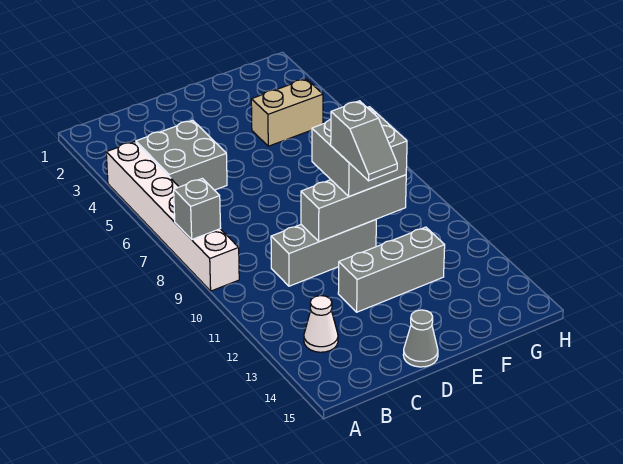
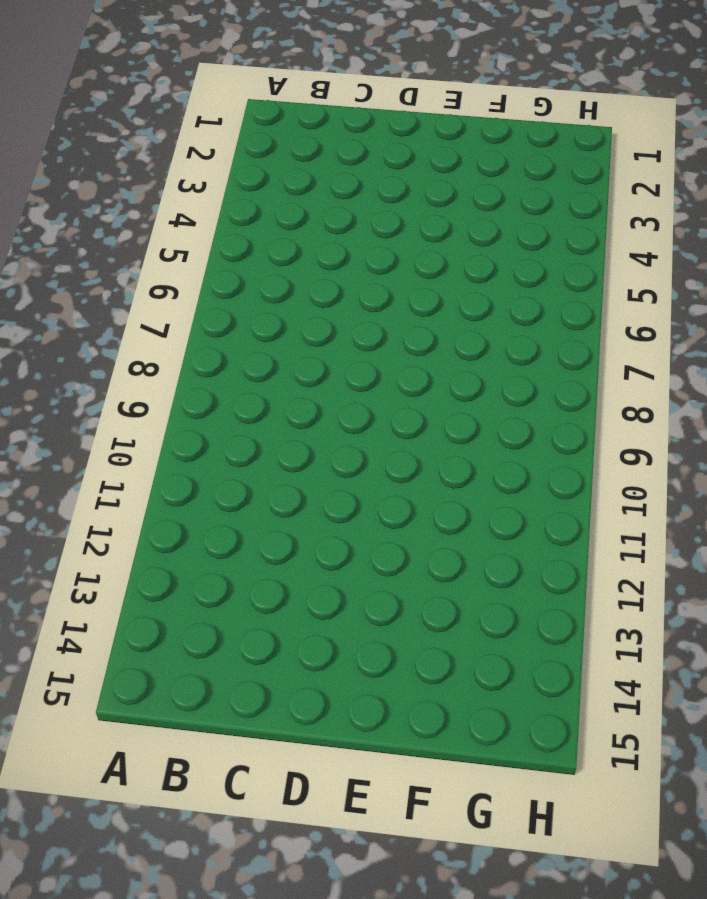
none -> white brick A4:A9 level 1
none -> grey brick B4:C5 level 1

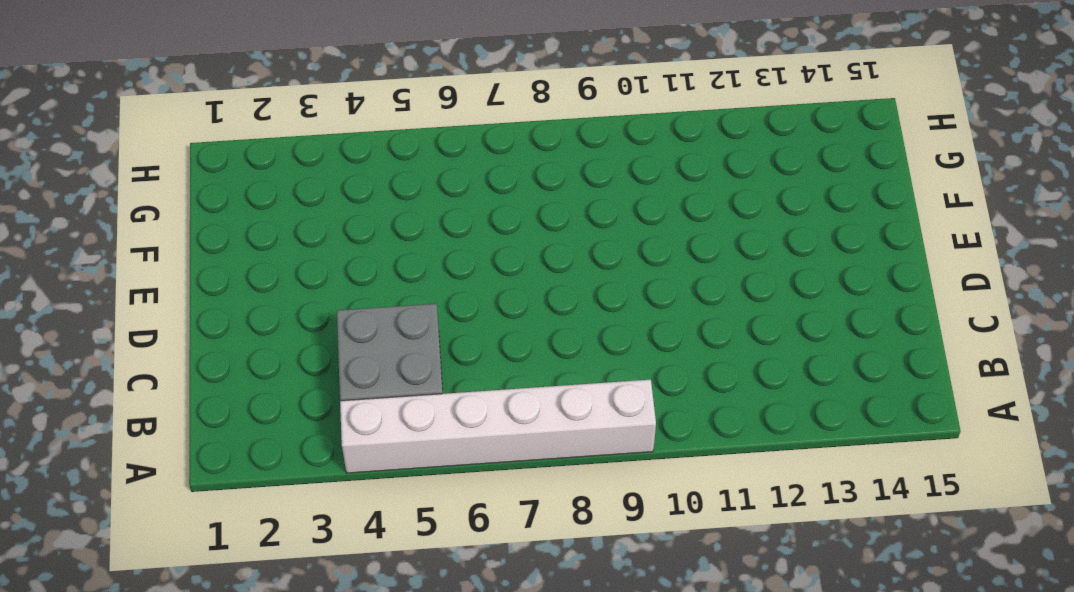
none -> white cone B13 level 1
none -> grey brick C10:E10 level 1

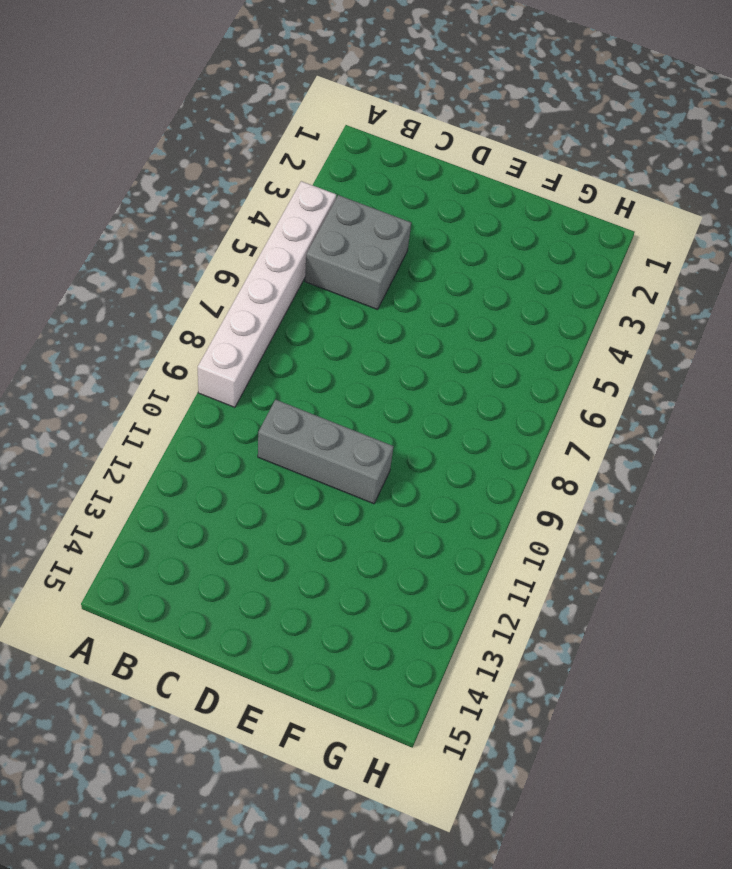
none -> white cone B13 level 1
none -> grey brick D12:F12 level 1

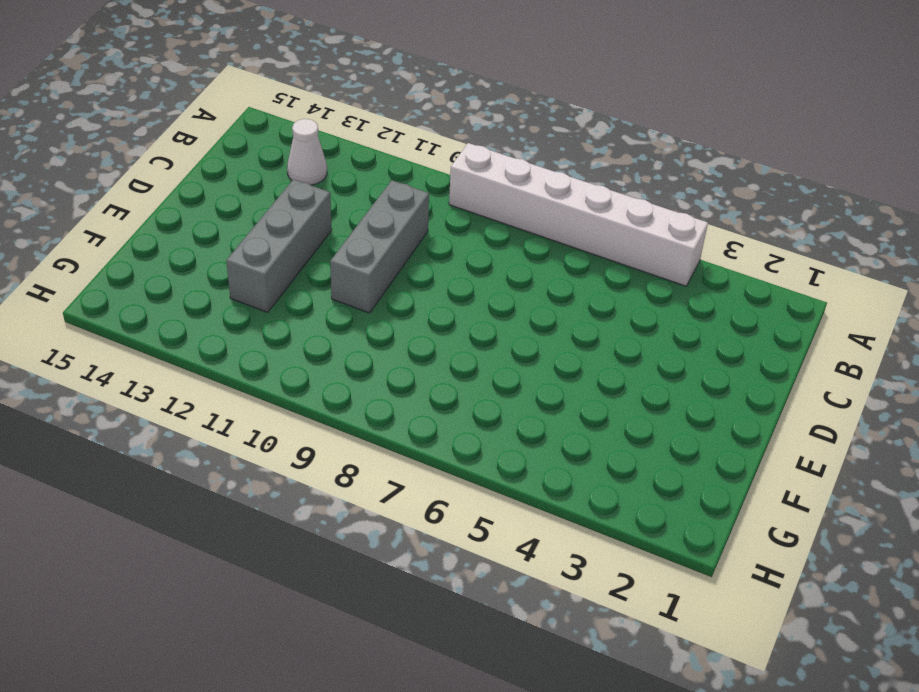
none -> grey brick B4:C5 level 1
none -> grey cone D15 level 1

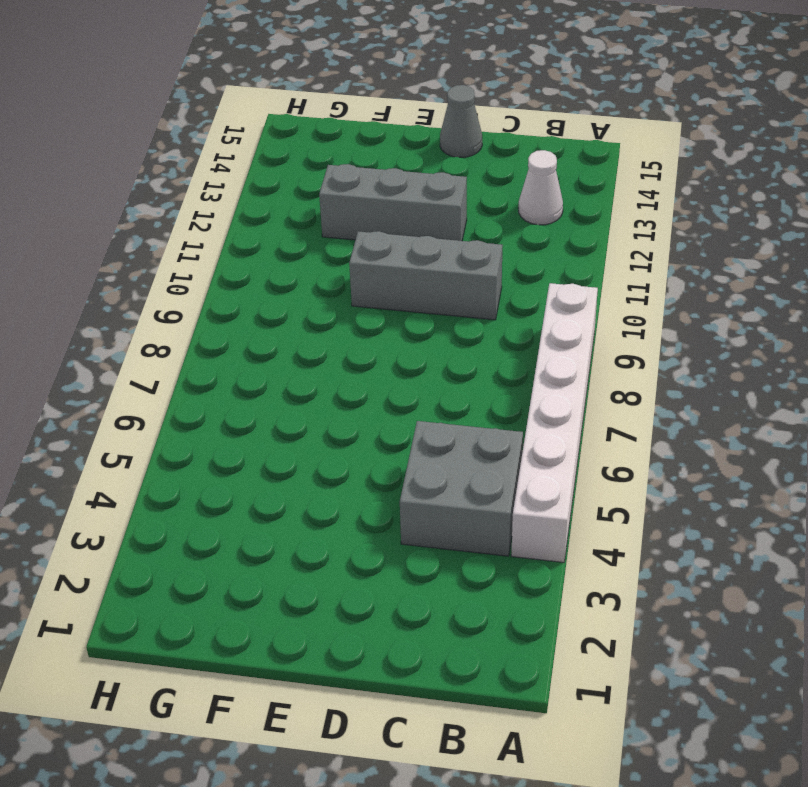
none -> tan brick F4:G4 level 1
none -> grey brick A8 level 2

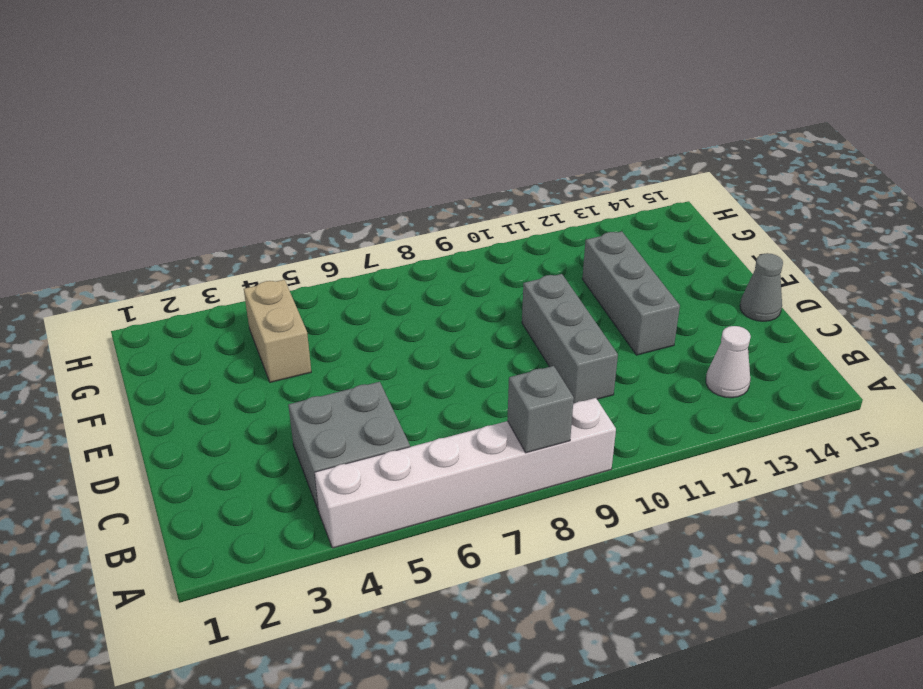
none -> grey brick D10:F10 level 2
none -> grey brick E9:F10 level 3

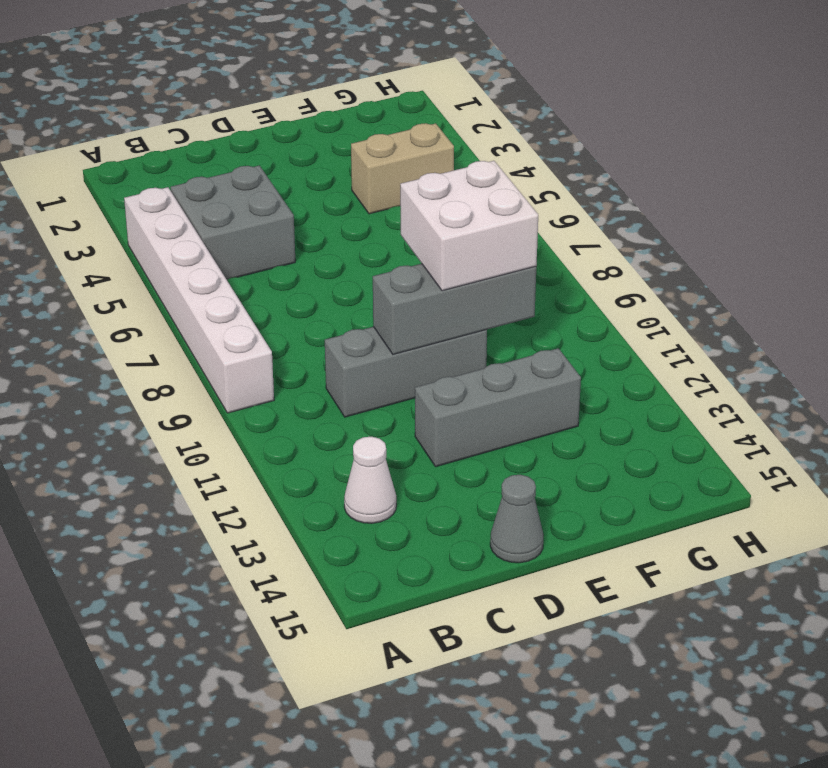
white brick E9:F10 level 3 -> grey brick E9:F10 level 3
none -> grey brick A8 level 2
none -> grey slope E10:E11 level 4 top 10

